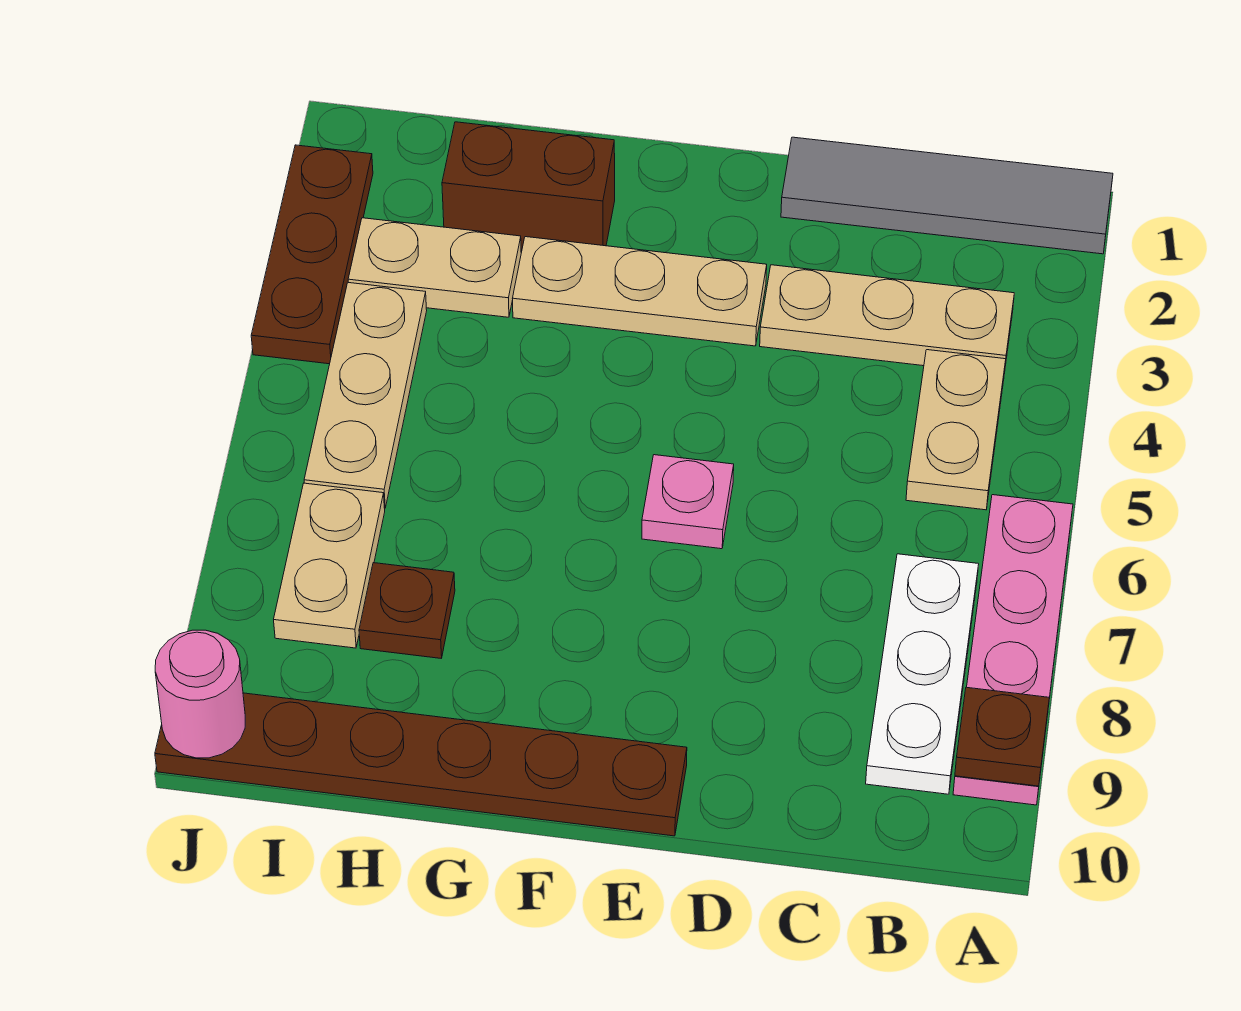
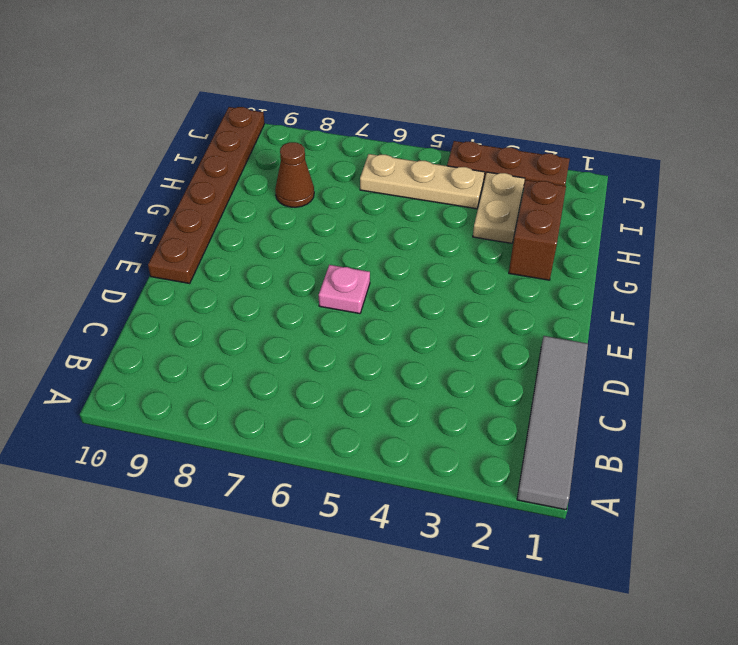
brown cone H8 level 1 -> brown plate H8 level 1
none -> pink plate A6:A9 level 1
none -> tan plate B3:D3 level 1
none -> tan plate B4:B5 level 1

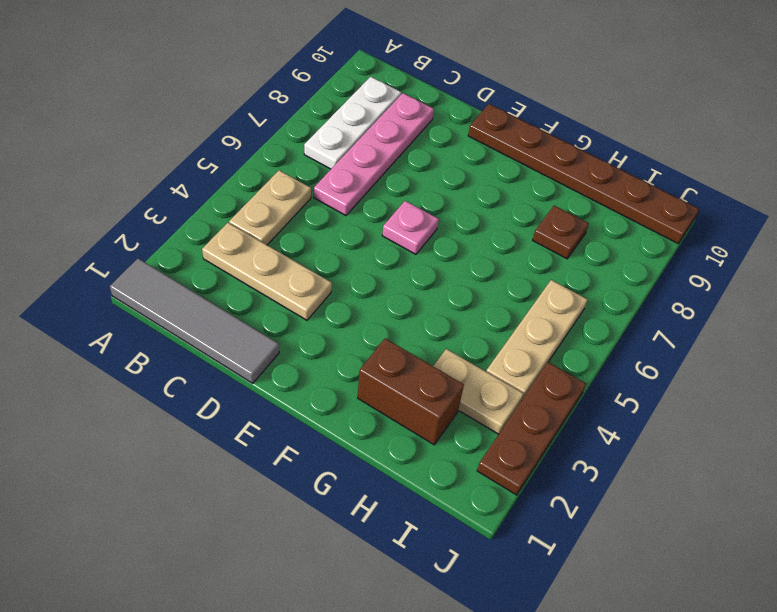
pink plate C6:C9 level 1 -> pink plate A6:A9 level 1
none -> tan plate E3:G3 level 1
none -> tan plate I7:I8 level 1
none -> brown plate A9 level 2

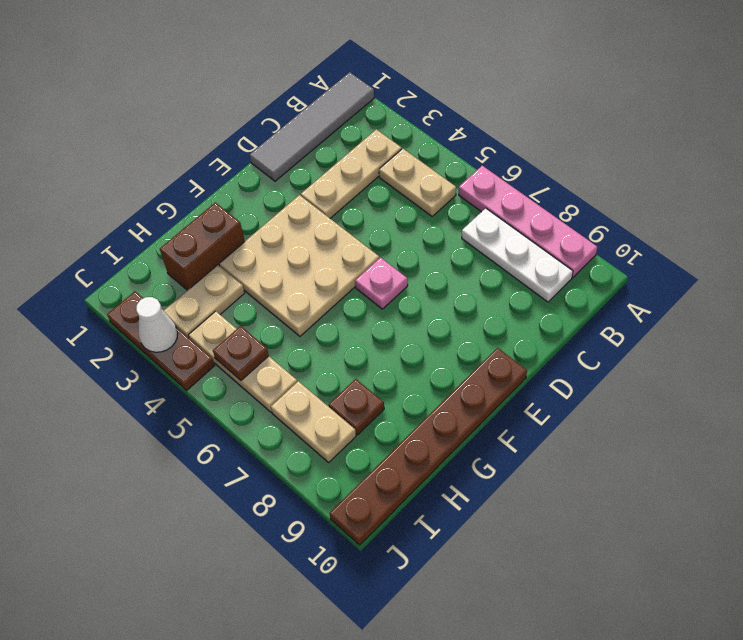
tan plate E3:G5 level 1 -> tan plate E3:G3 level 1
brown plate I5 level 2 -> brown plate A9 level 2
white cone J3 level 2 -> none
none -> pink round brick J10 level 2

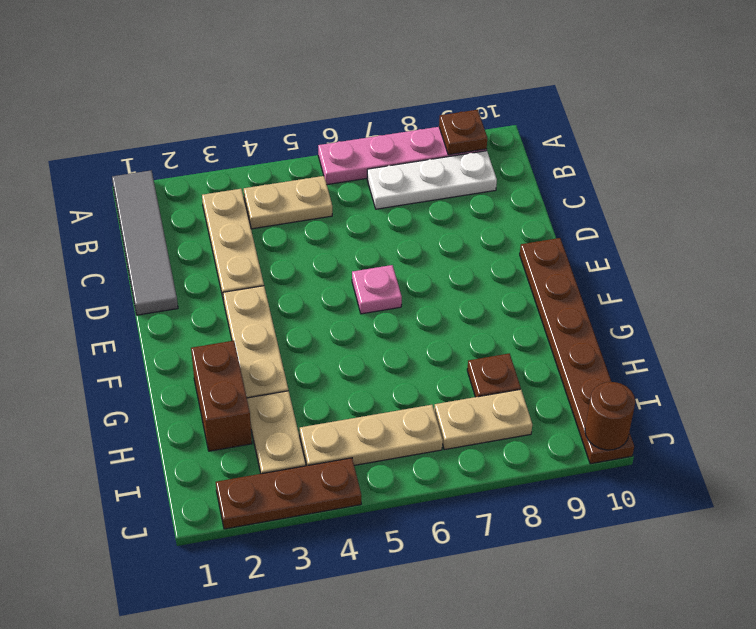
brown round brick J10 level 2 -> pink round brick J10 level 2

